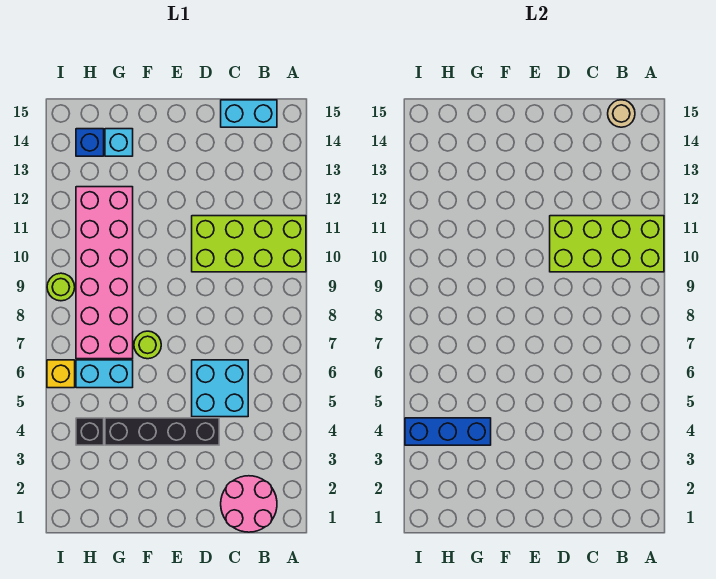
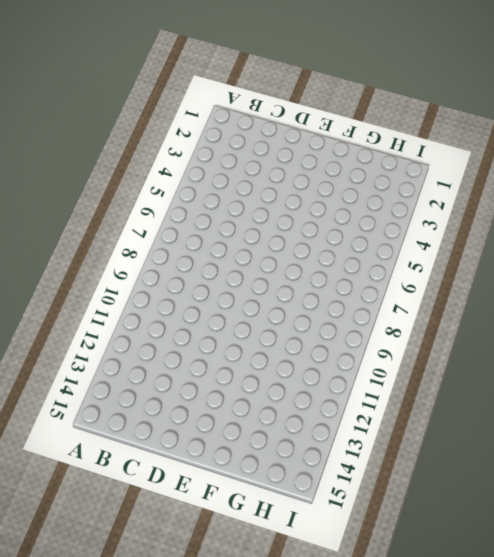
none -> lime brick A10:D11 level 1
none -> pink round brick B1:C2 level 1
none -> cyan brick B15:C15 level 1

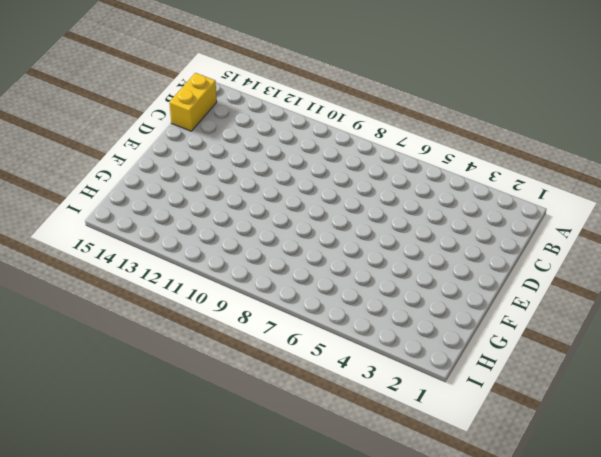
yellow brick B15:C15 level 1 -> cyan brick B15:C15 level 1
none -> lime brick A10:D11 level 1
none -> pink round brick B1:C2 level 1
none -> cyan brick C5:D6 level 1

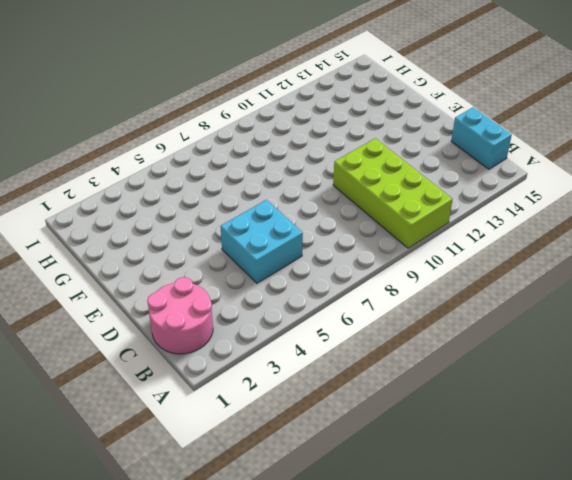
none -> black brick D4:G4 level 1
none -> lime round brick F7 level 1
none -> cyan brick G6:H6 level 1

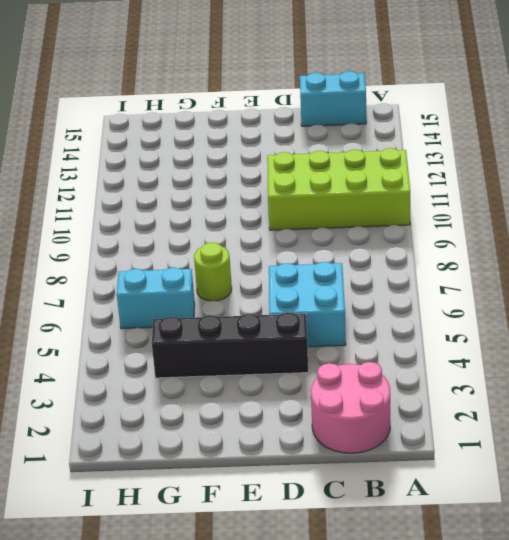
none -> pink brick G7:H12 level 1
none -> cyan brick G14 level 1
none -> black brick H4 level 1

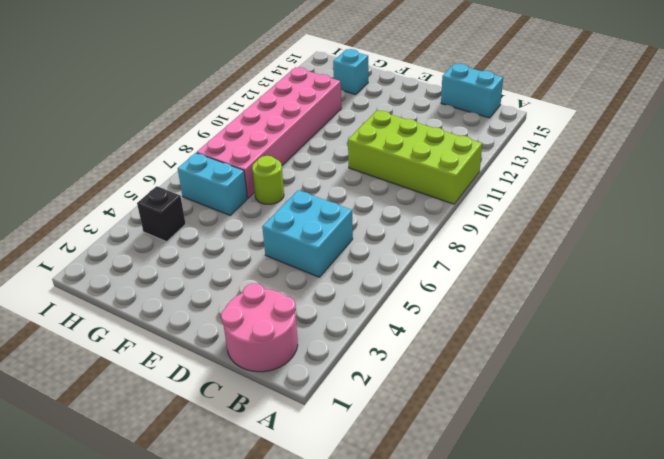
none -> black brick D4:G4 level 1
none -> blue brick H14 level 1
none -> yellow brick I6 level 1

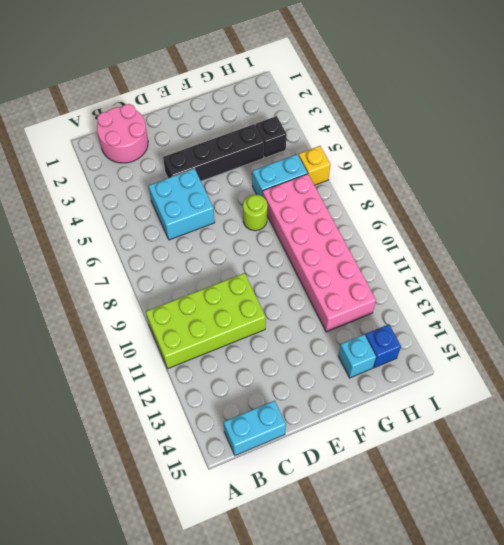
none -> lime round brick I9 level 1
none -> lime brick A10:D11 level 2
none -> tan round brick B15 level 2

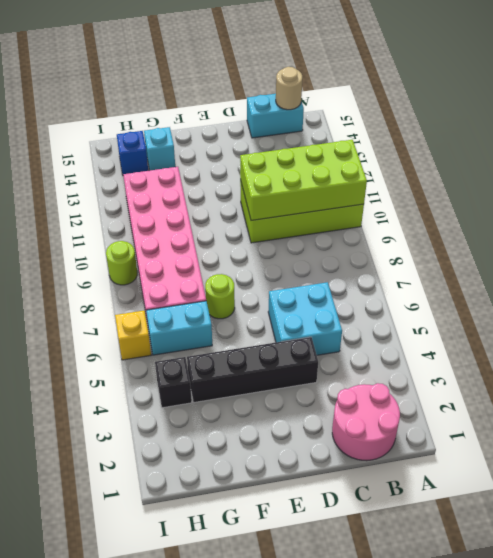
none -> blue brick G4:I4 level 2

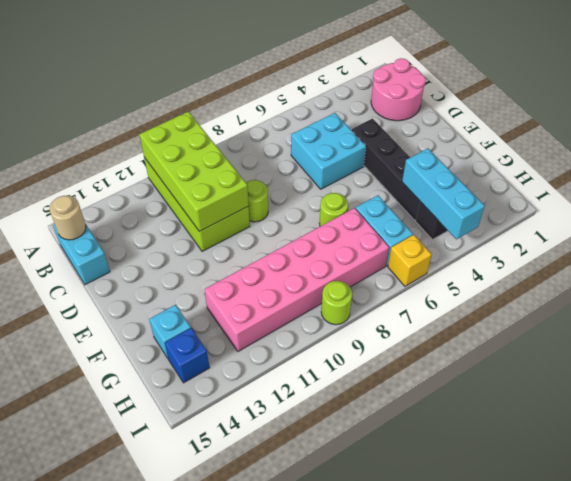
lime round brick D9 level 1 -> none
cyan brick G4:I4 level 2 -> blue brick G4:I4 level 2

